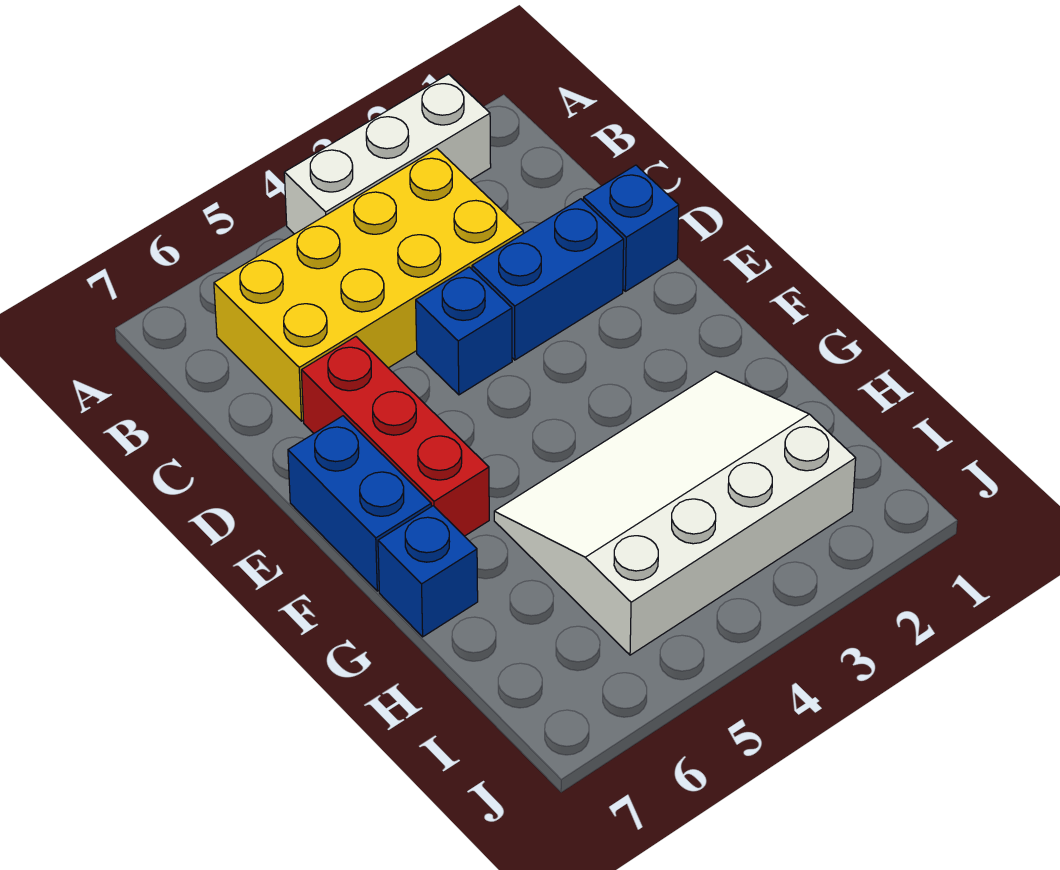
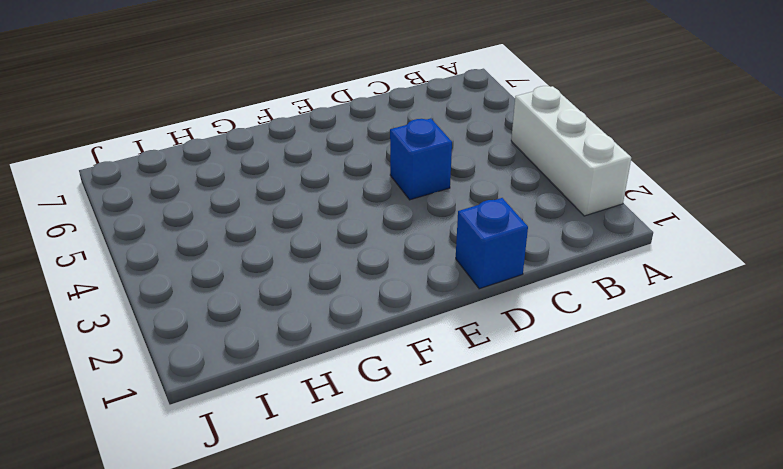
none -> yellow brick B3:C6 level 1
none -> blue brick D2:D3 level 1

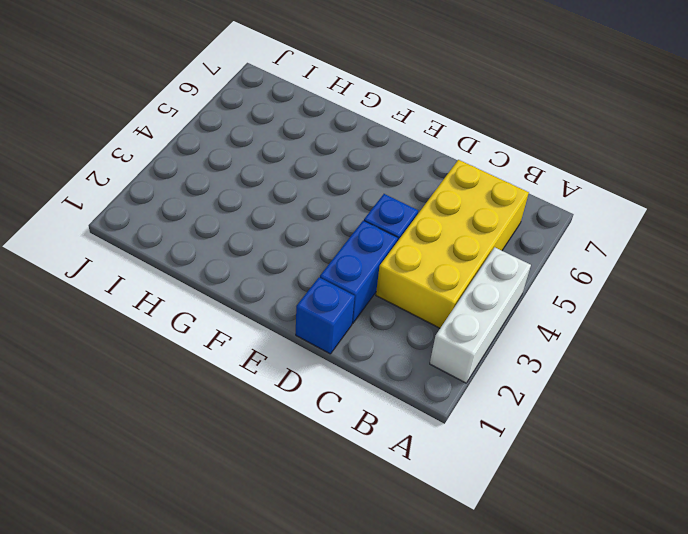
none -> red brick D6:F6 level 1
none -> blue brick E7:F7 level 1

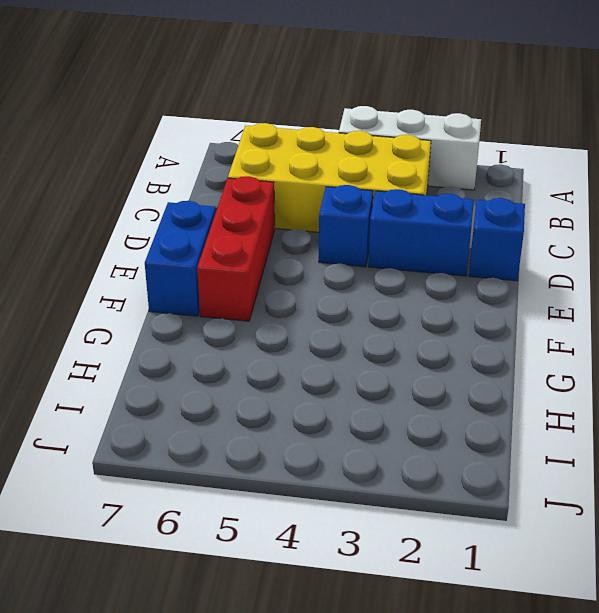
none -> white slope G2:I5 level 1 top I
none -> blue brick G7 level 1

